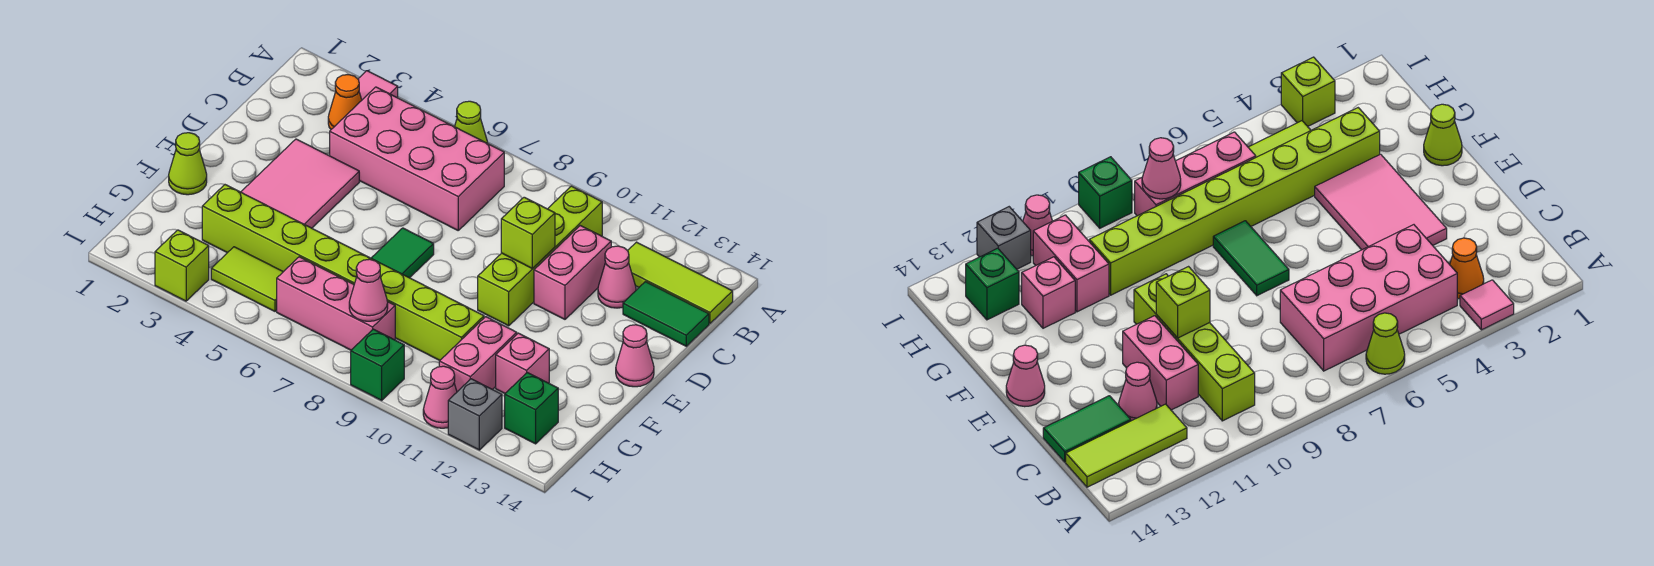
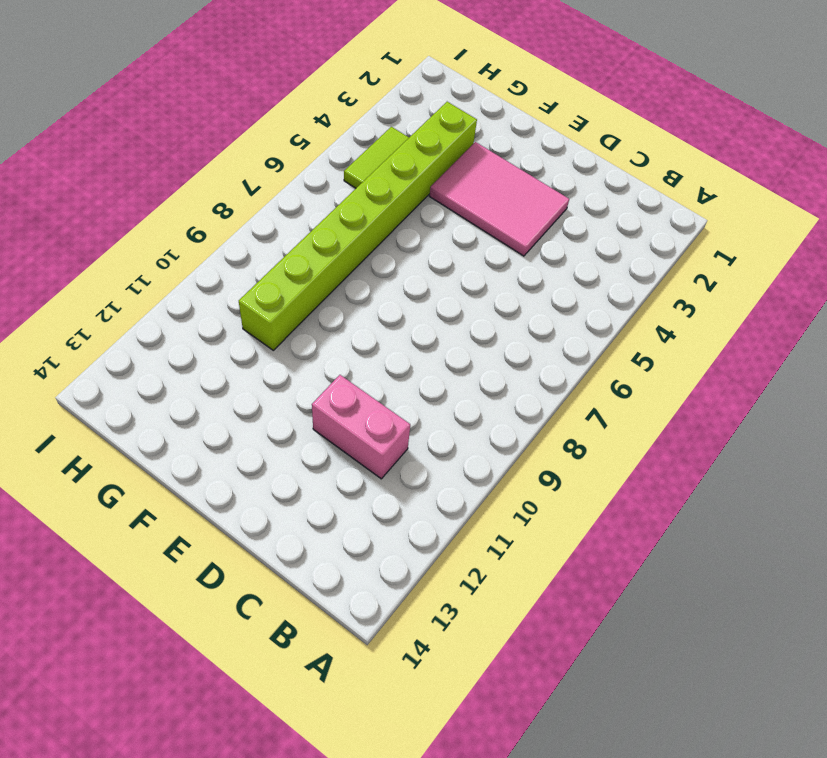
none -> pink tile A3 level 1
none -> lime cone A6 level 1
none -> orange cone B3 level 1

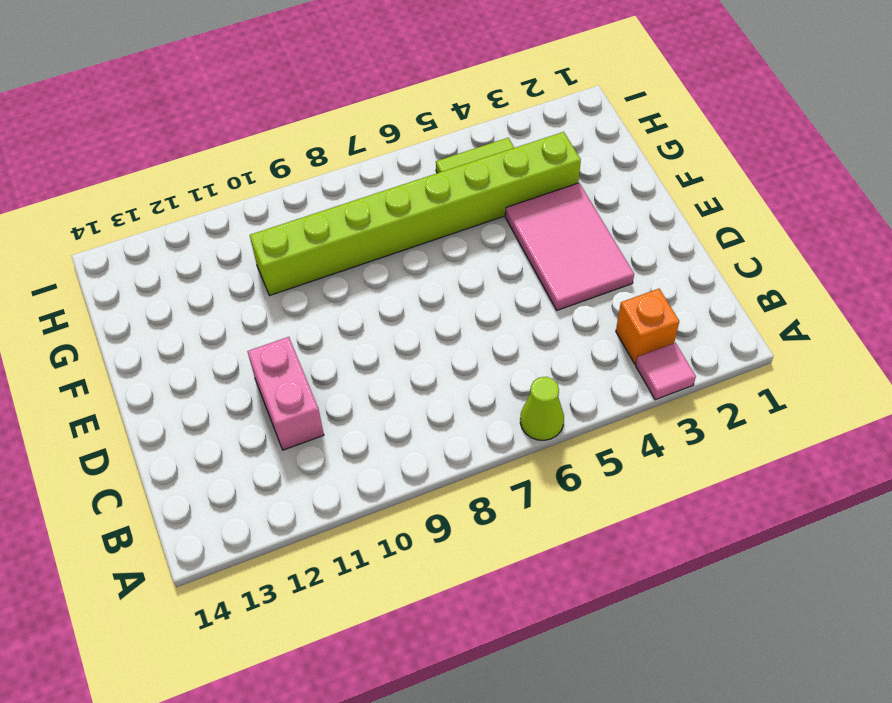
orange brick B3 level 1 -> orange cone B3 level 1
none -> pink brick B4:C7 level 1
none -> lime brick B10:E10 level 1
none -> lime tile B12:B14 level 1

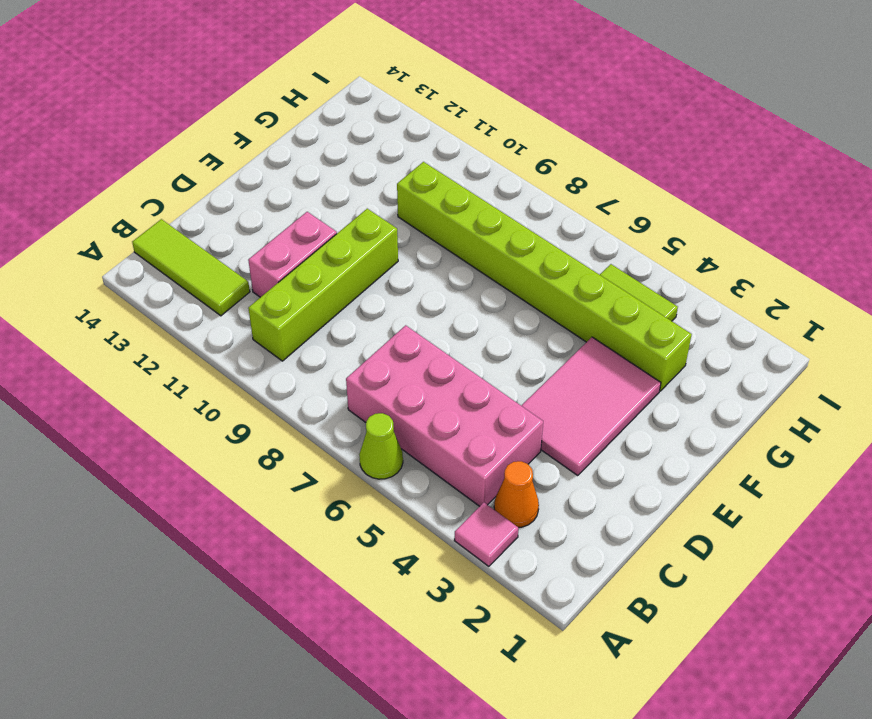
none -> pink cone C12 level 1
none -> green tile C13:C14 level 1
none -> green tile E7:F7 level 1

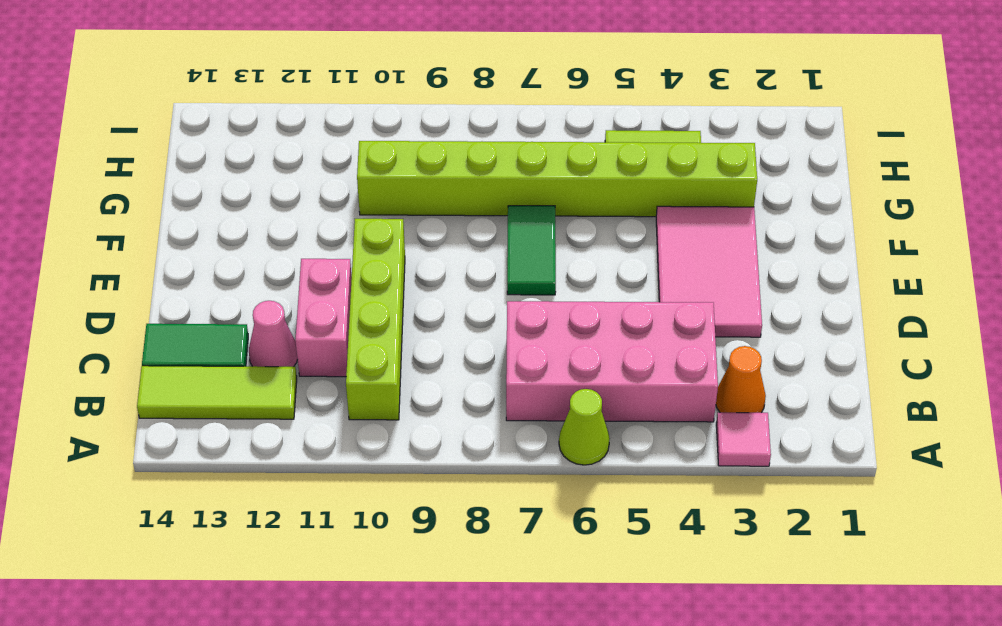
none -> pink cone E14 level 1
none -> lime cone F1 level 1
none -> pink brick G11:H11 level 1

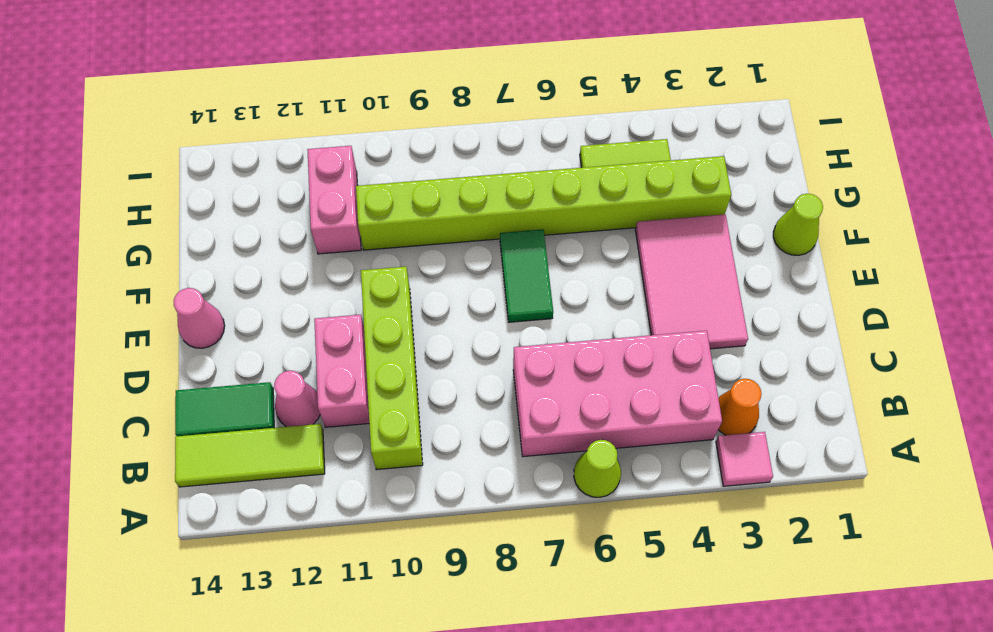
none -> pink brick G12 level 1
none -> pink brick H6:H8 level 1
none -> green brick H13 level 1

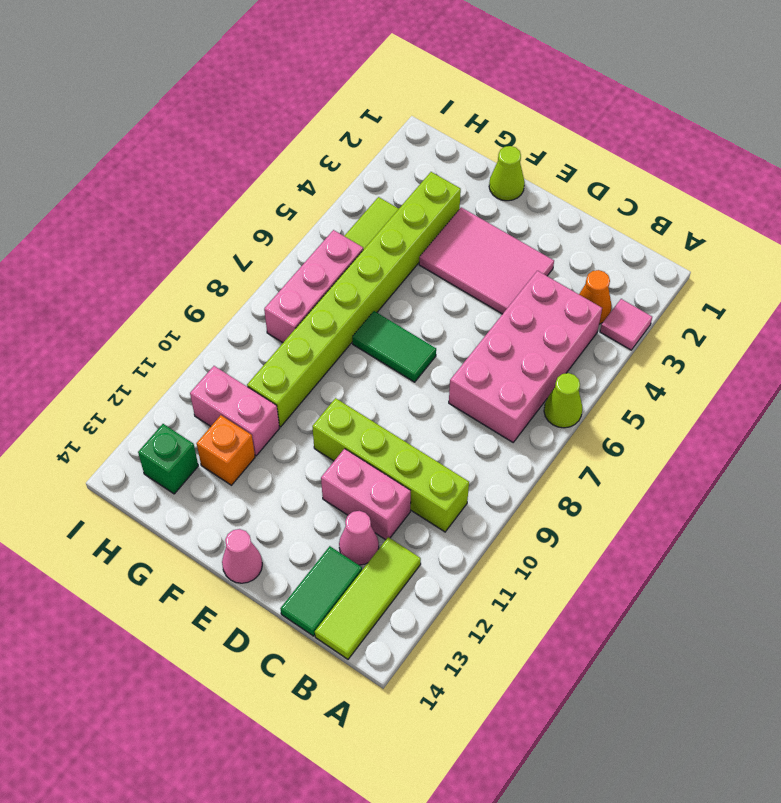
orange brick G12 level 1 -> pink brick G12 level 1
none -> lime brick I3 level 1
none -> green brick I9 level 1
none -> pink cone I11 level 1

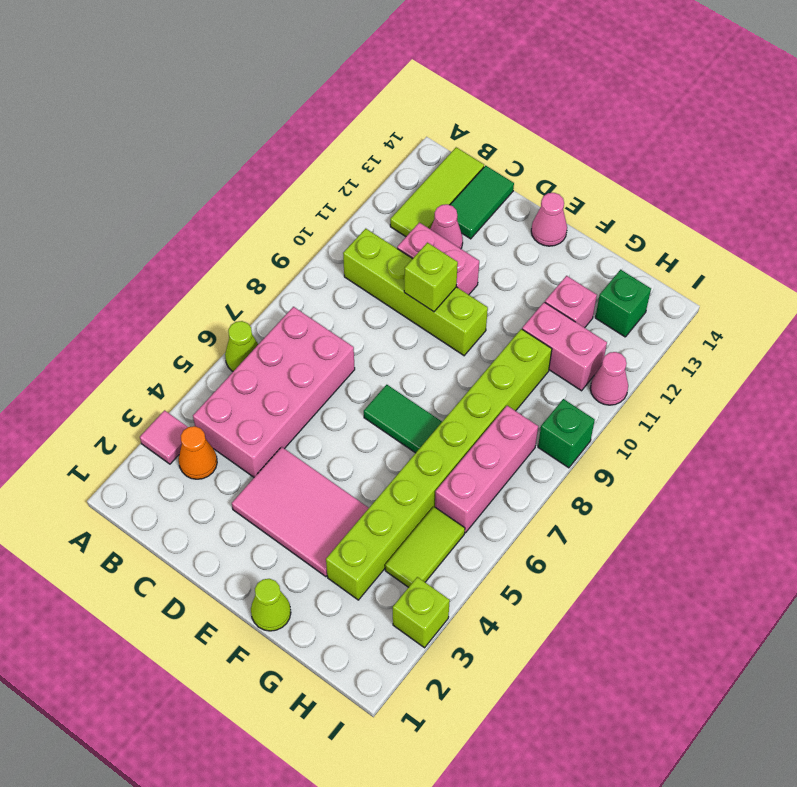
none -> grey brick I12 level 1
none -> pink cone H8 level 2

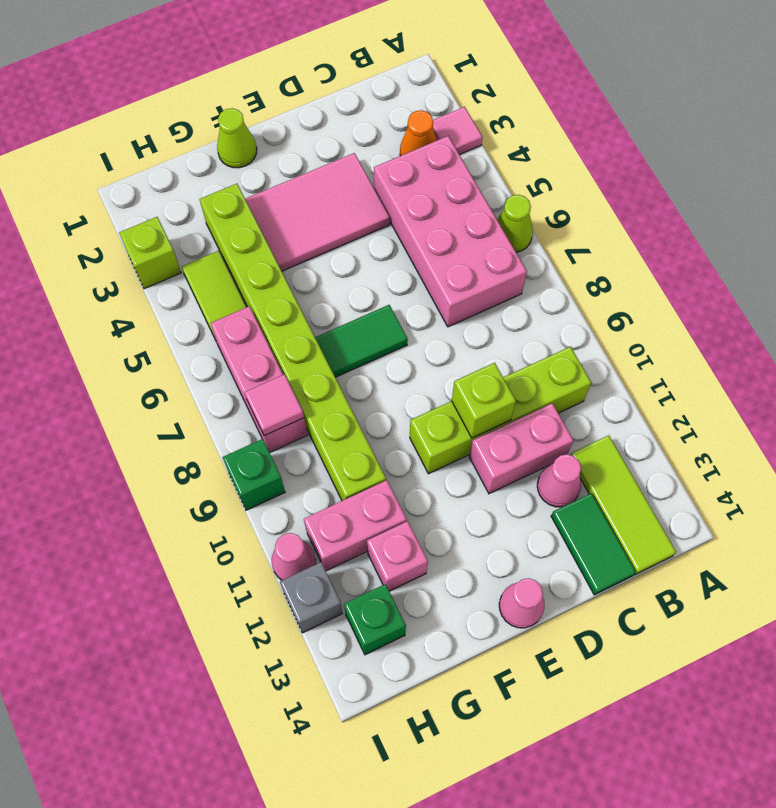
pink tile H8 level 2 -> pink cone H8 level 2

